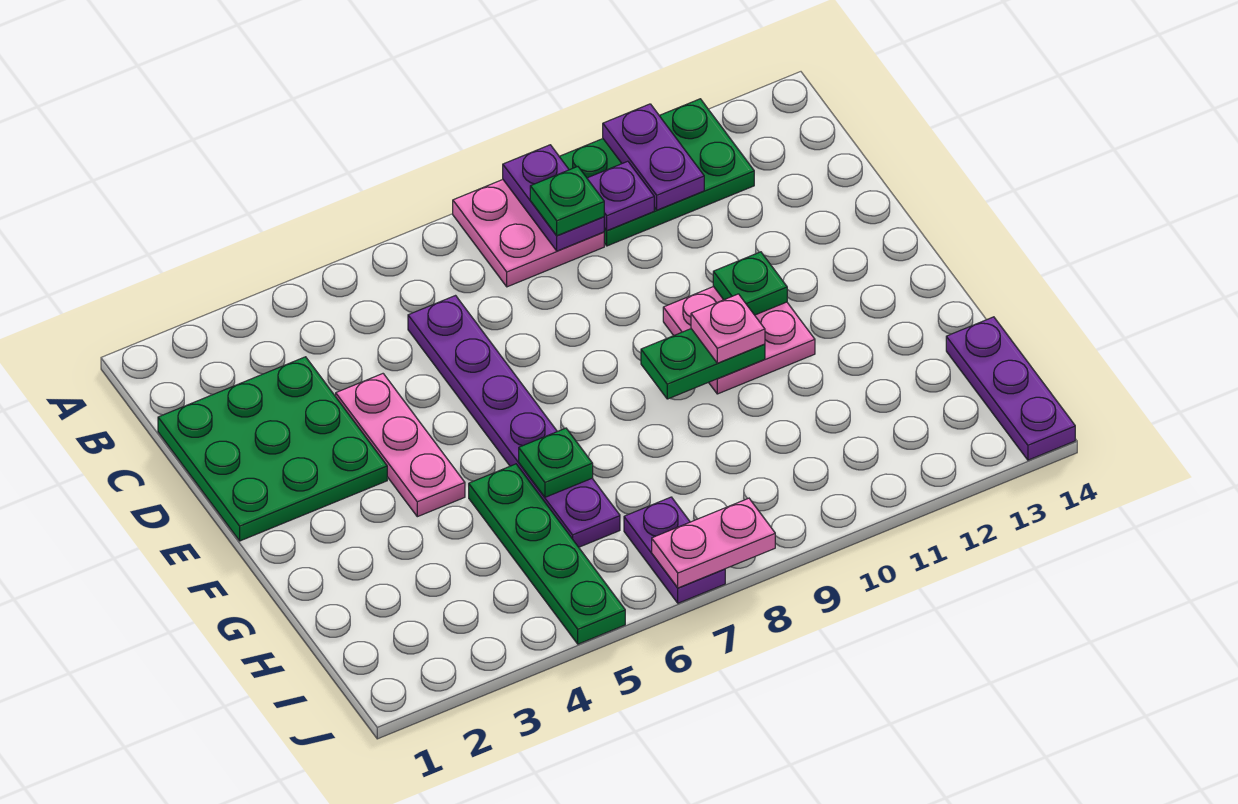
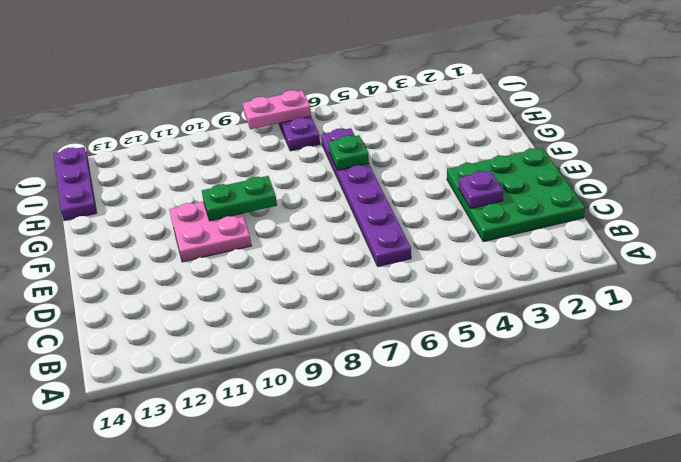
purple plate D3 level 2 -> purple plate B10 level 2
none -> pink plate A8:B9 level 1
none -> green plate A10:B12 level 1
none -> pink plate D4:F4 level 1

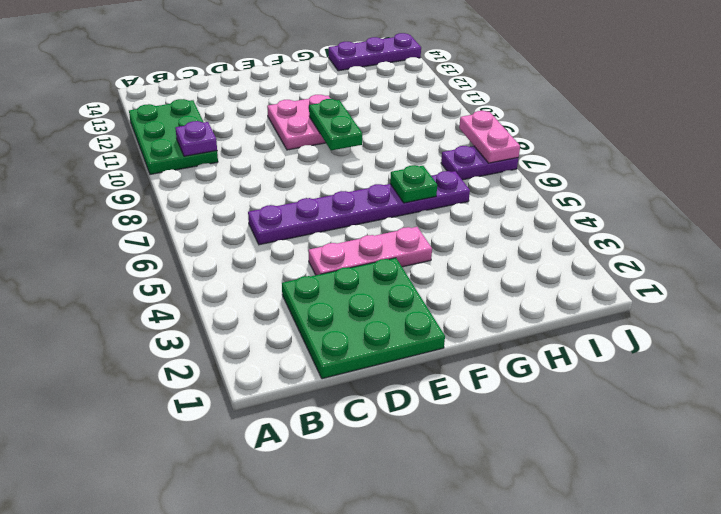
none -> pink plate A8:B9 level 1
none -> green plate G5:J5 level 1
none -> purple plate A9:B9 level 2

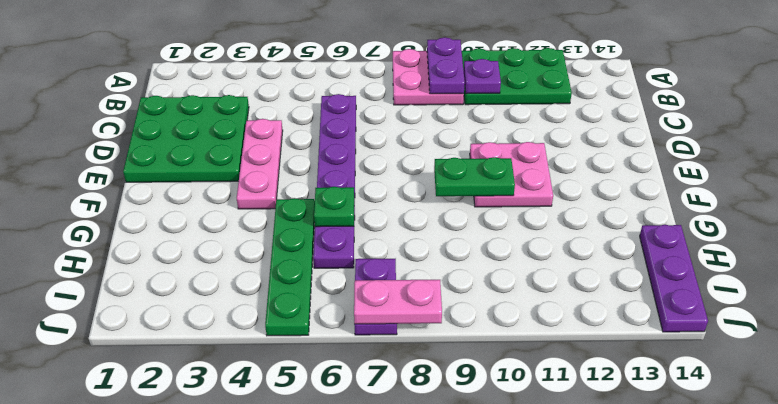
none -> purple plate A11:B11 level 2
none -> green plate E11 level 2
none -> green plate B9 level 3

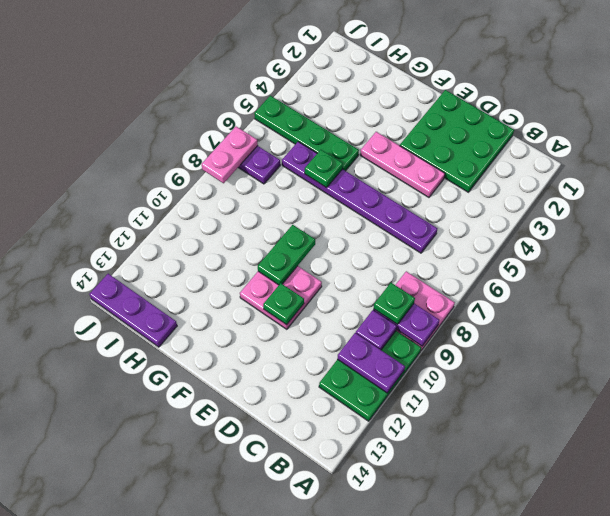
none -> pink plate F10 level 3

